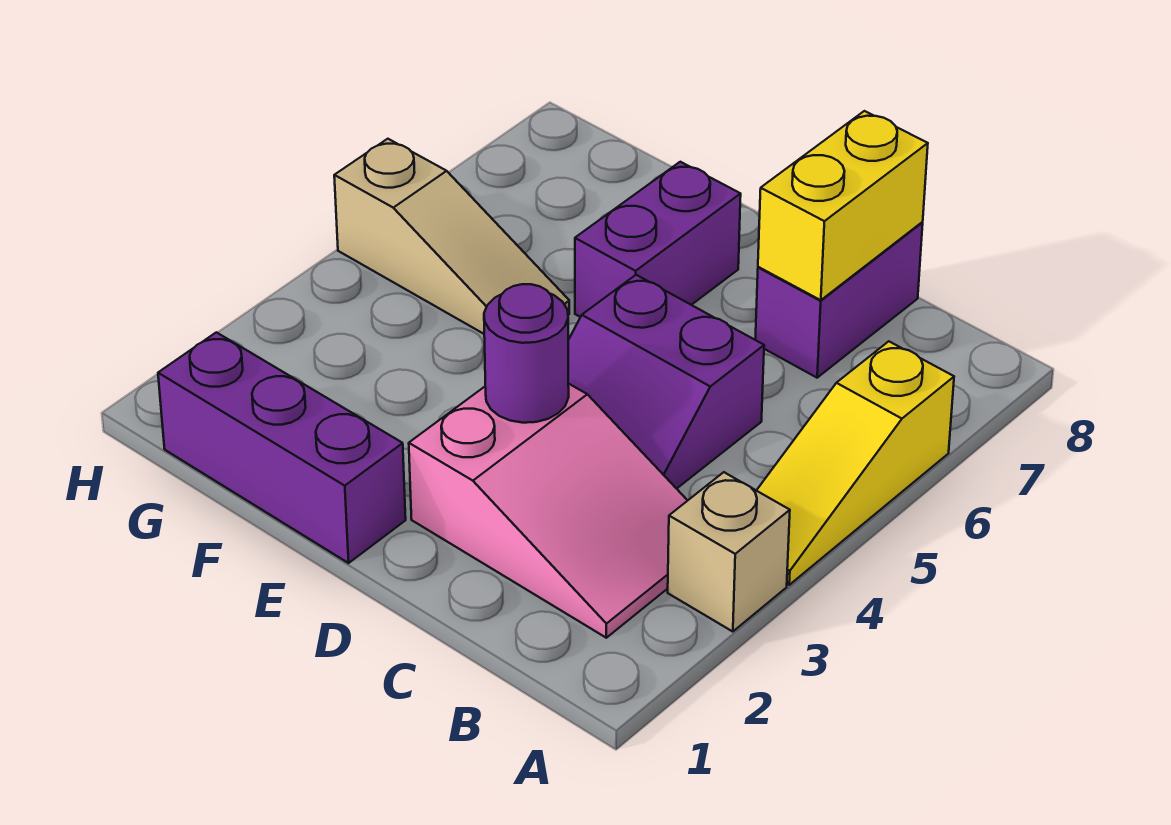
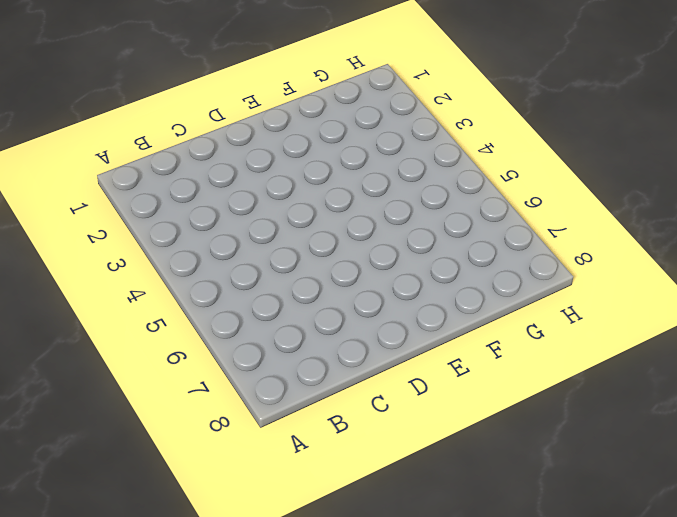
none -> tan brick A3 level 1
none -> yellow slope A4:A6 level 1 top 6

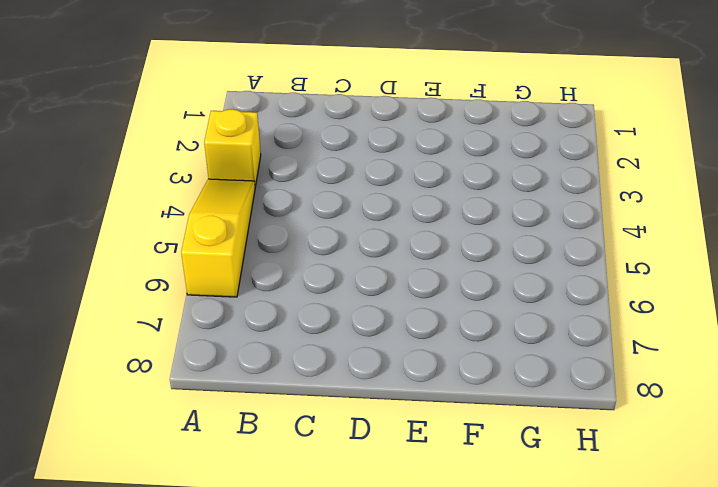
yellow brick A3 level 1 -> tan brick A3 level 1
none -> pink slope B2:D3 level 1 top D
none -> purple slope C4:D5 level 1 top 5

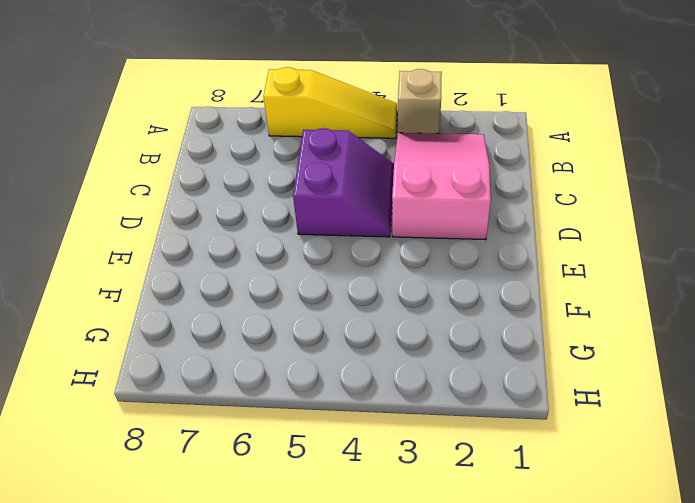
none -> purple brick C7:C8 level 1
none -> purple brick E1:G1 level 1

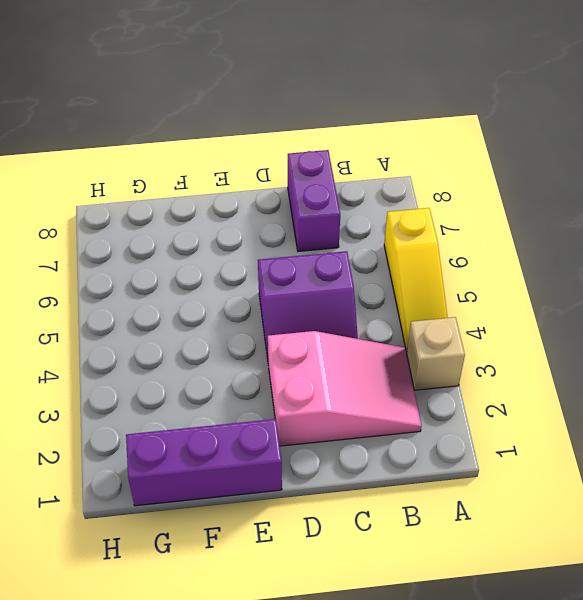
none -> purple brick E6:E7 level 1
none -> tan slope F5:H5 level 1 top H

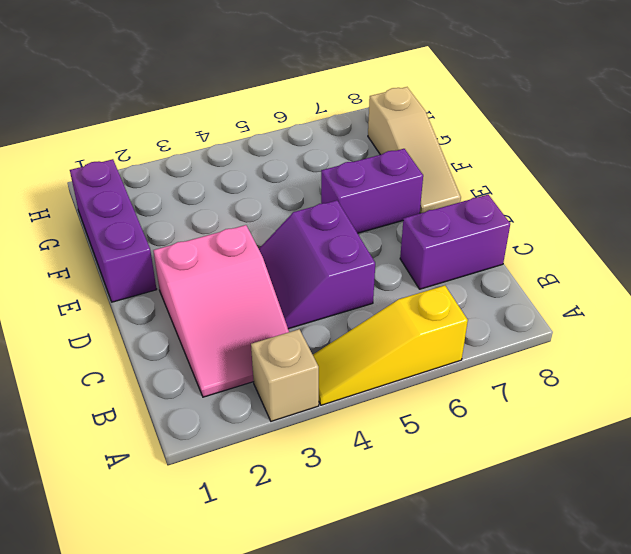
tan slope E8:G8 level 1 top G -> tan slope F5:H5 level 1 top H
none -> yellow brick C7:C8 level 2
none -> purple round brick D3 level 2

